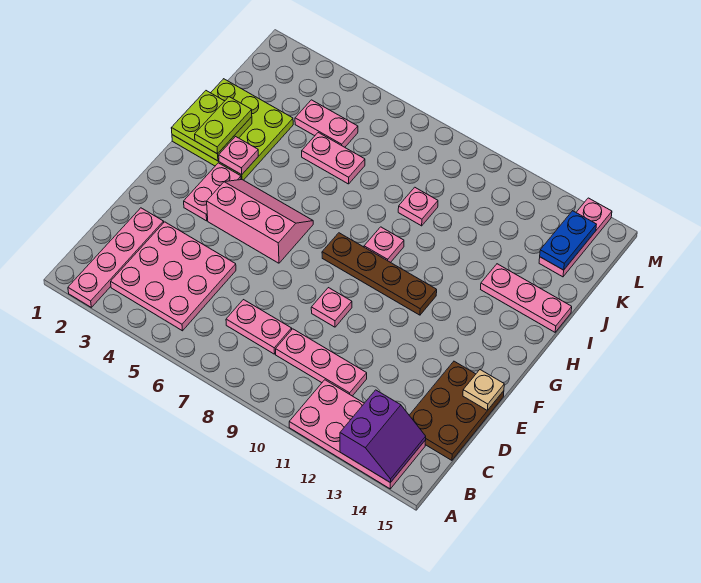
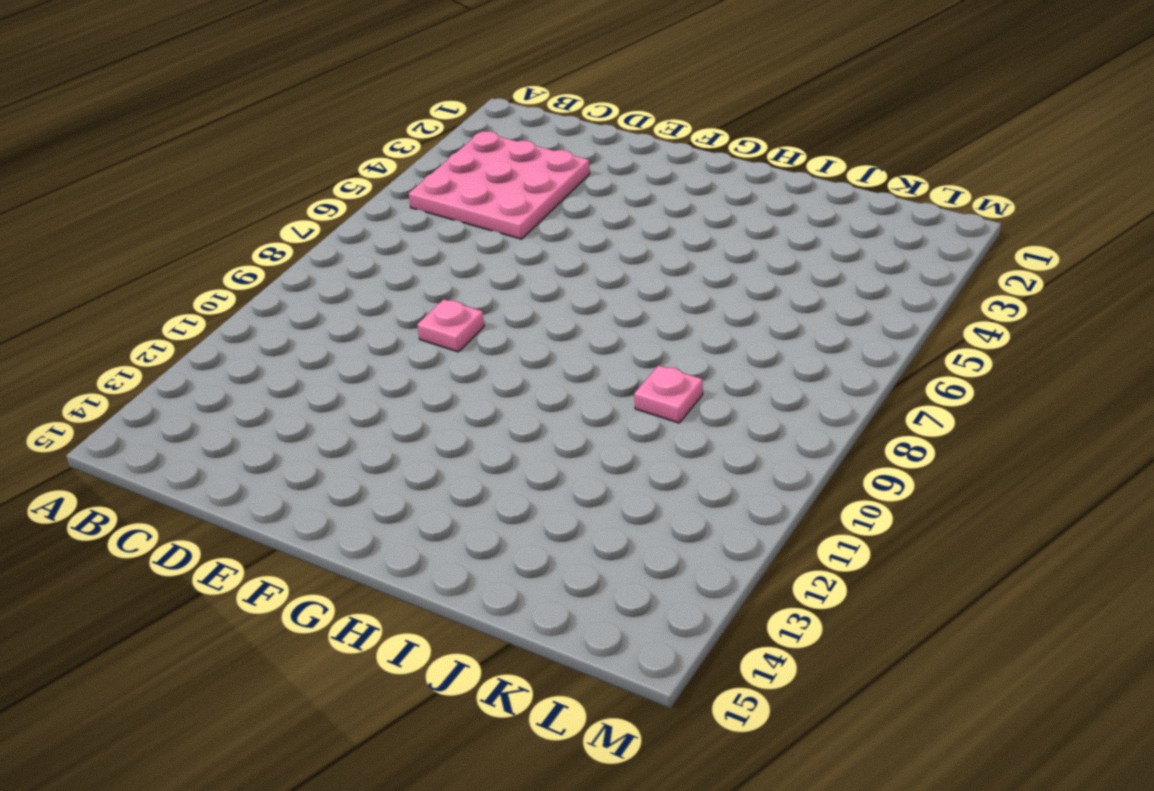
none -> pink plate A2:D2 level 1
none -> pink plate A11:B14 level 1
none -> pink plate C7:C8 level 1

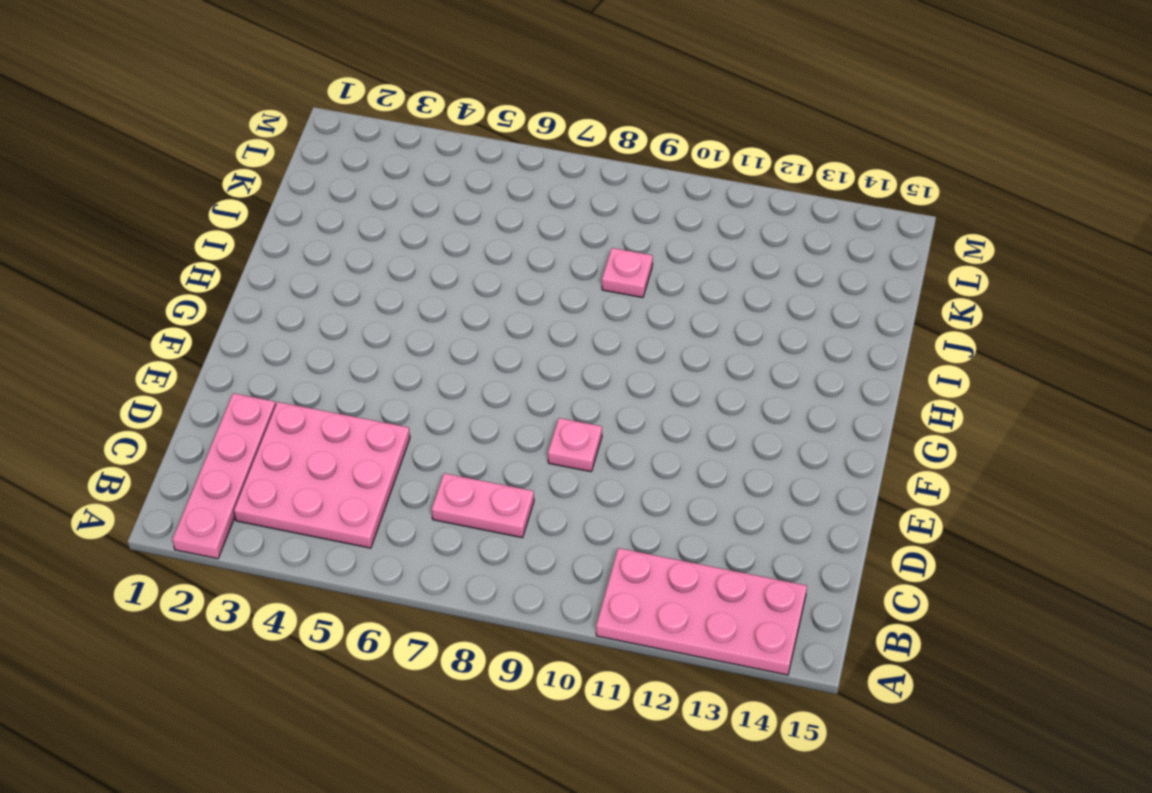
none -> pink plate C9:C11 level 1
none -> brown plate C14:E15 level 1
none -> pink plate F3:G3 level 1

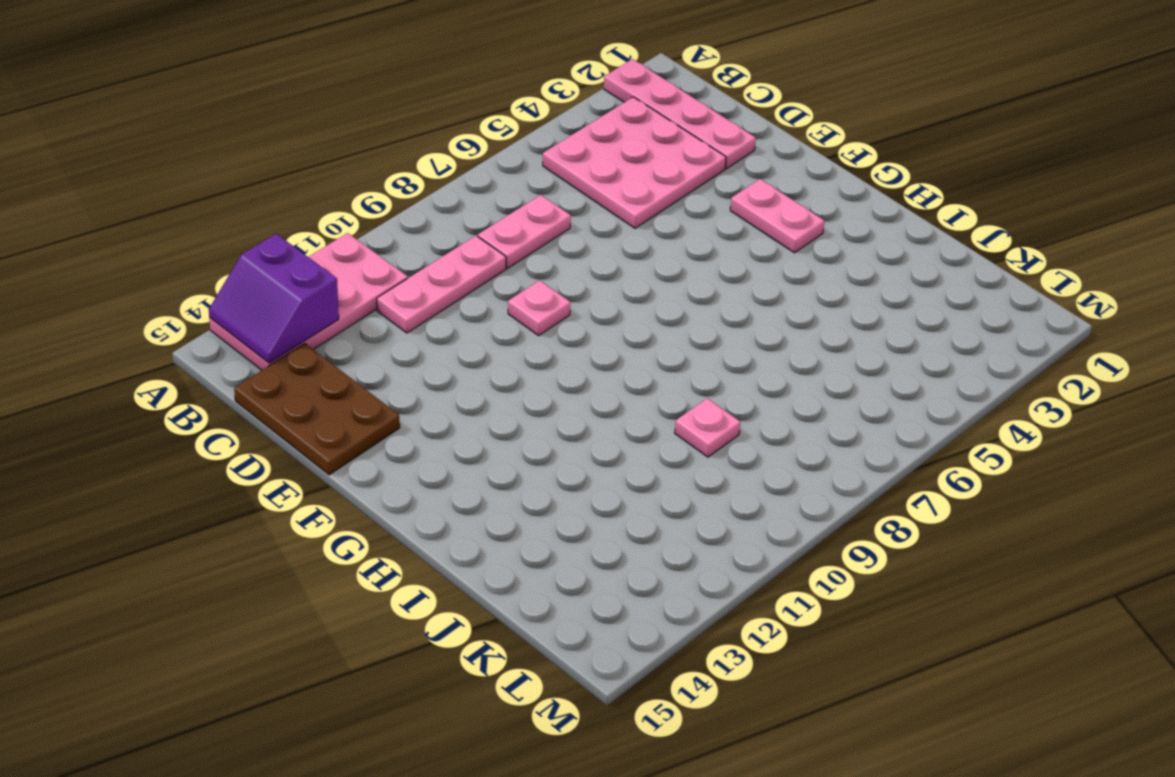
none -> pink slope F4:G6 level 1 top F
none -> brown plate G8:G11 level 1
none -> lime plate H1:J3 level 1

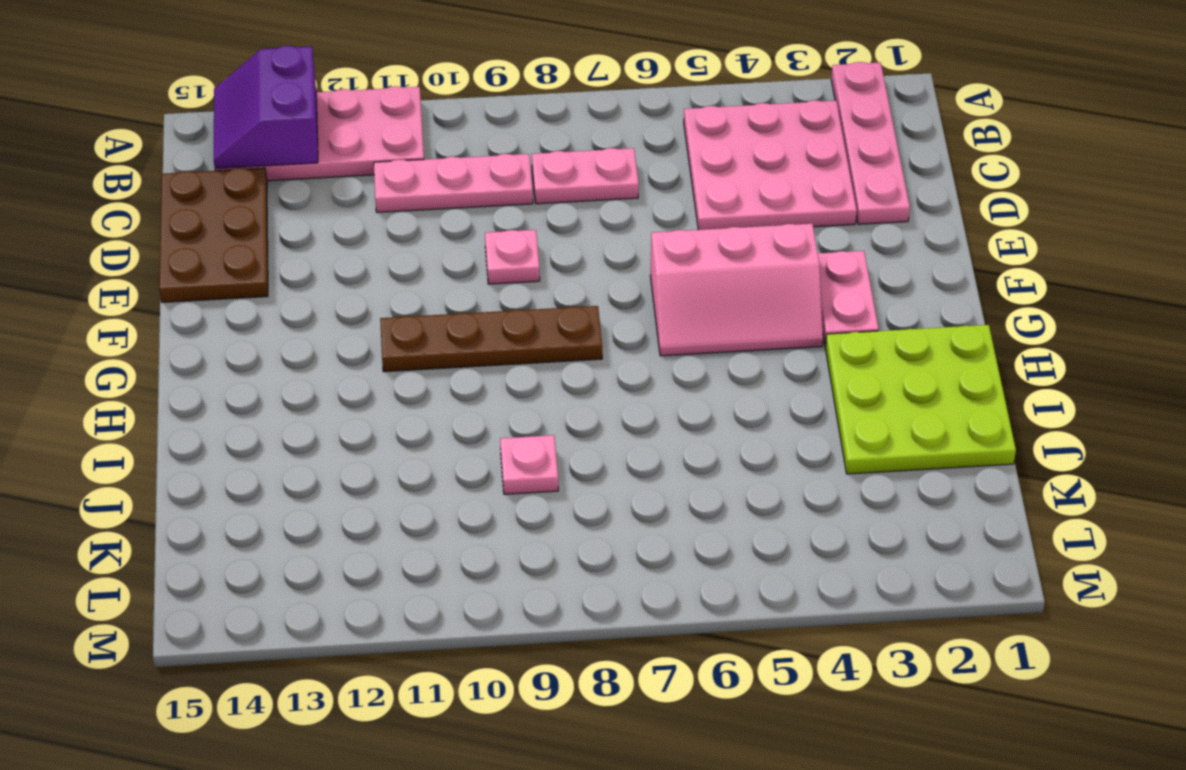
none -> pink plate H9 level 1
none -> pink plate I13:I15 level 1
none -> pink plate J5:J6 level 1

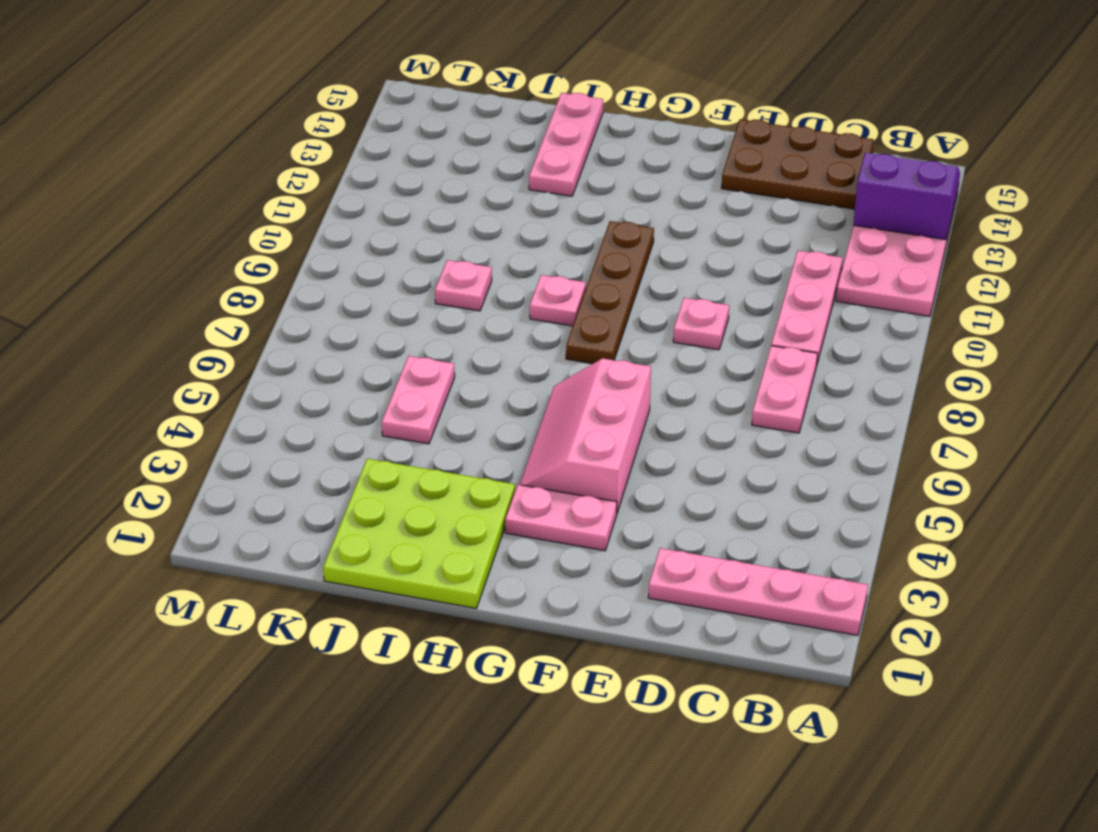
none -> pink plate B3:D5 level 1
none -> pink plate K4:K5 level 1
none -> pink plate K14:M14 level 1

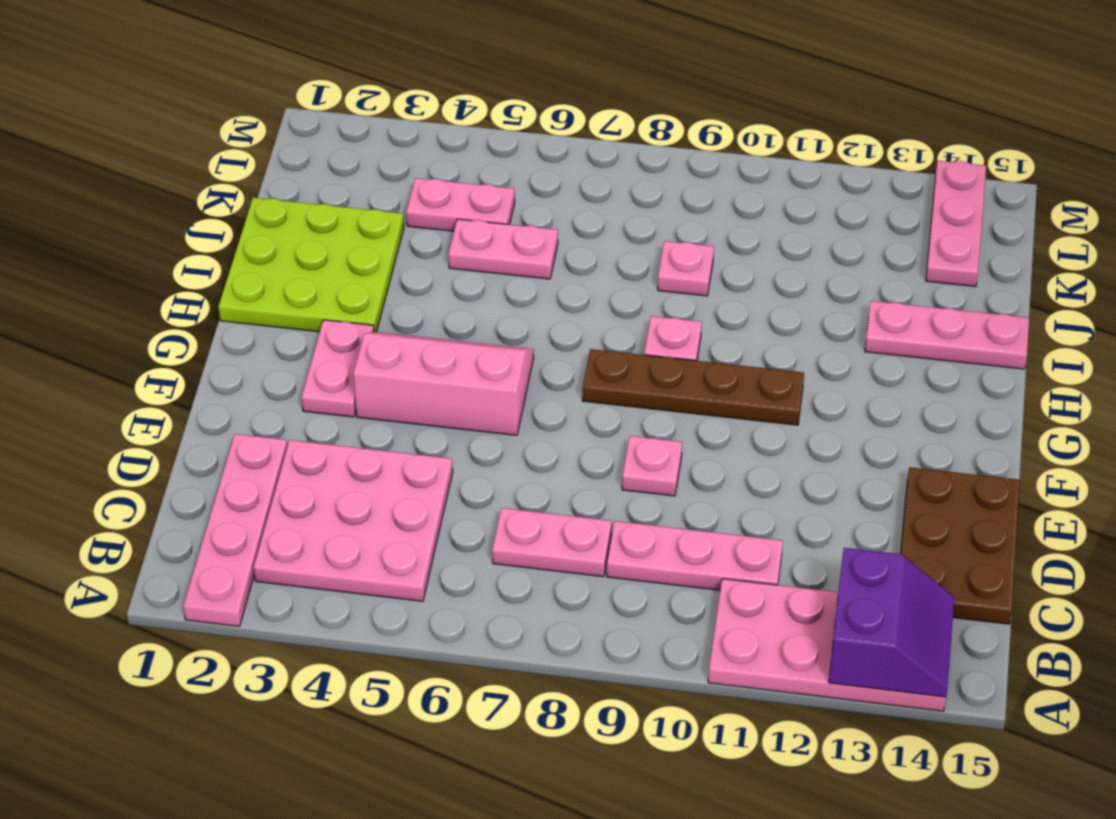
none -> tan plate E15 level 2
none -> lime plate H1:I2 level 2
none -> pink plate H3 level 2

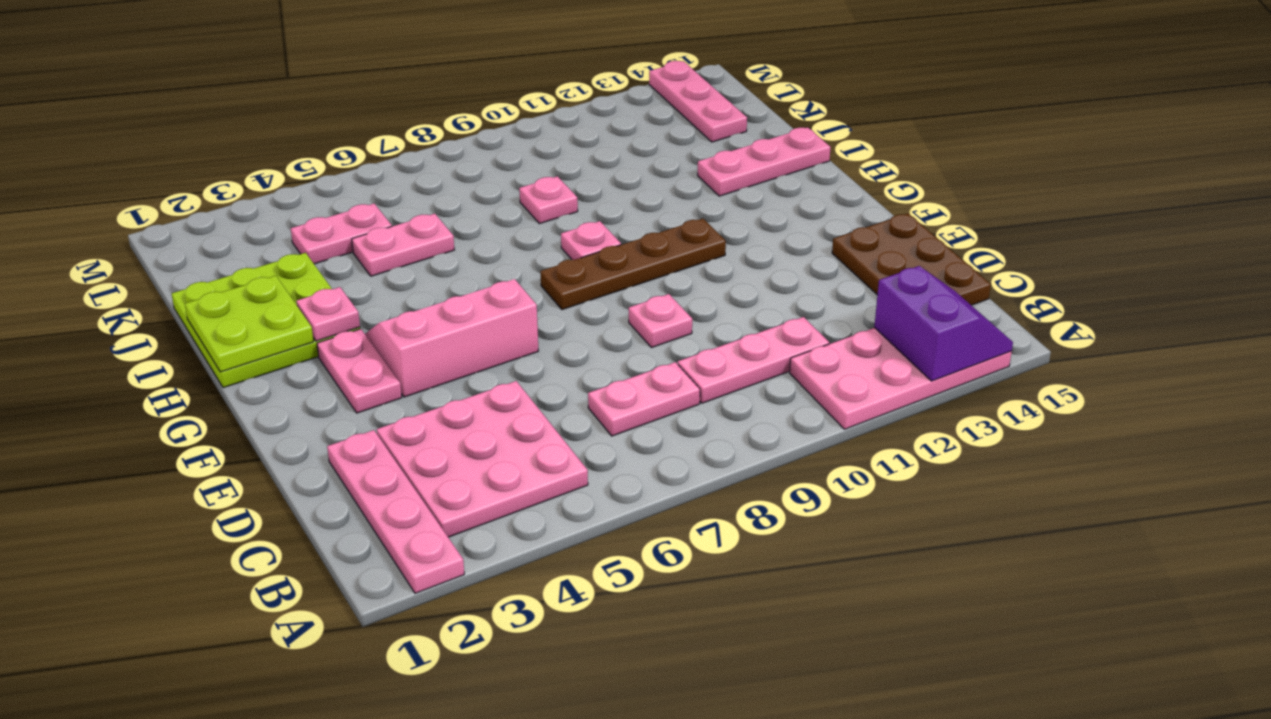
none -> tan plate E15 level 2
none -> blue plate K14:L14 level 2
none -> lime plate H2:I2 level 3

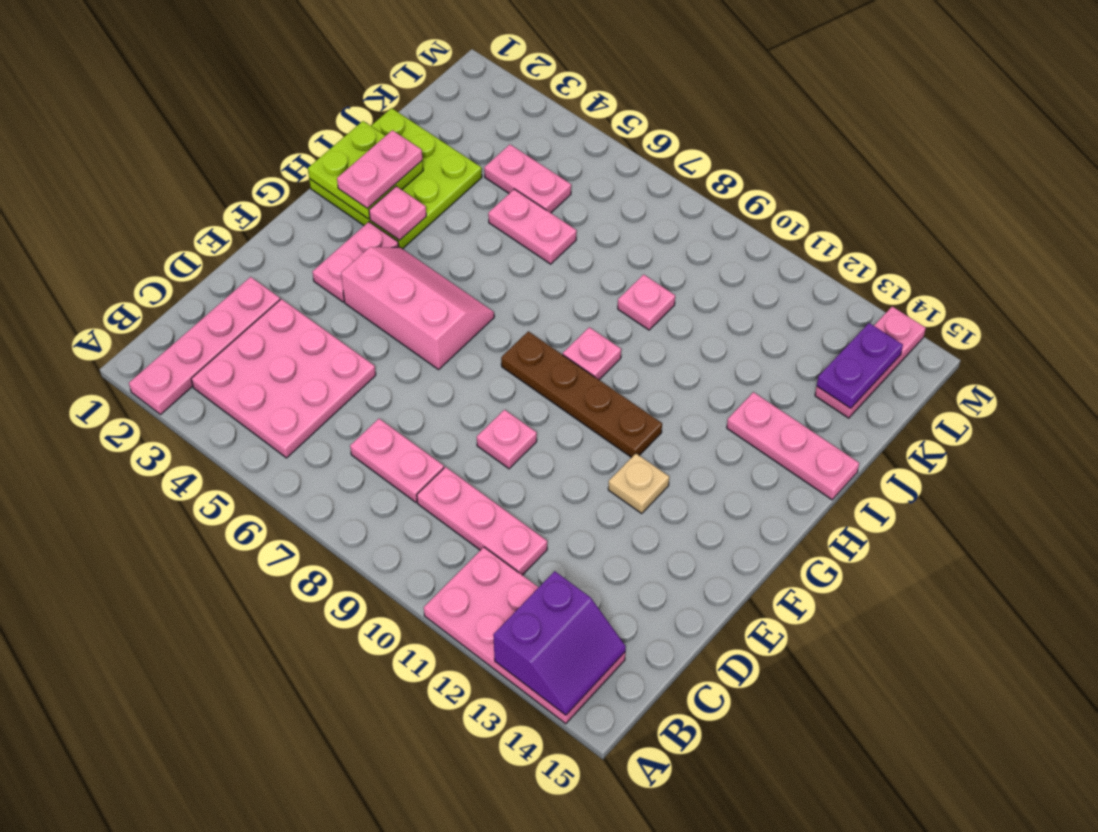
tan plate F12 level 1 -> tan plate E15 level 2
pink plate H2:I2 level 3 -> lime plate H2:I2 level 3
purple plate K14:L14 level 2 -> blue plate K14:L14 level 2
none -> brown plate C14:E15 level 1

